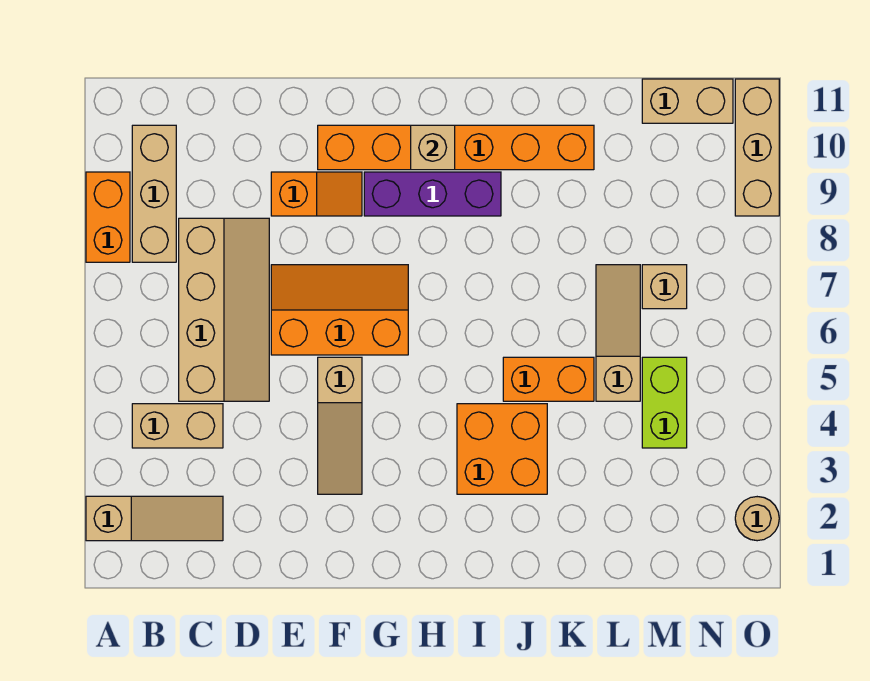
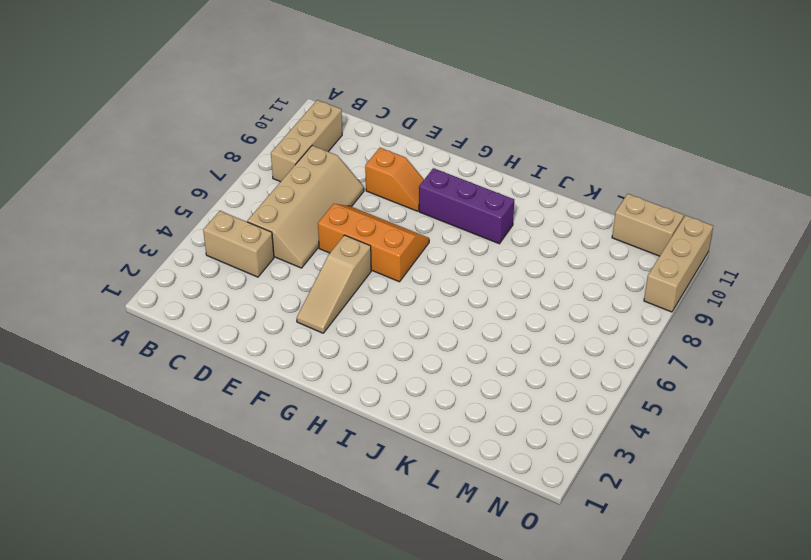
none -> tan slope A2:C2 level 1 top A
none -> orange brick A8:A9 level 1
none -> orange brick F10:K10 level 1

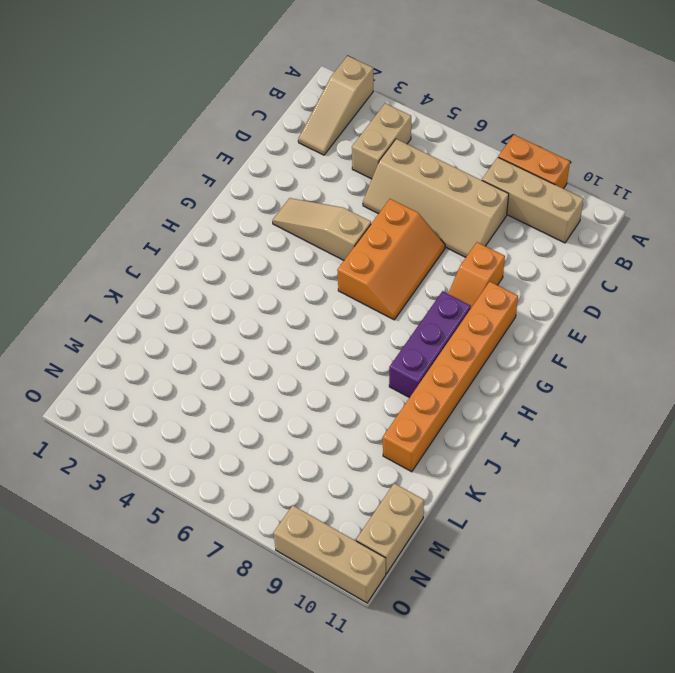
none -> orange brick I3:J4 level 1
none -> orange brick J5:K5 level 1
none -> tan slope L5:L7 level 1 top 5

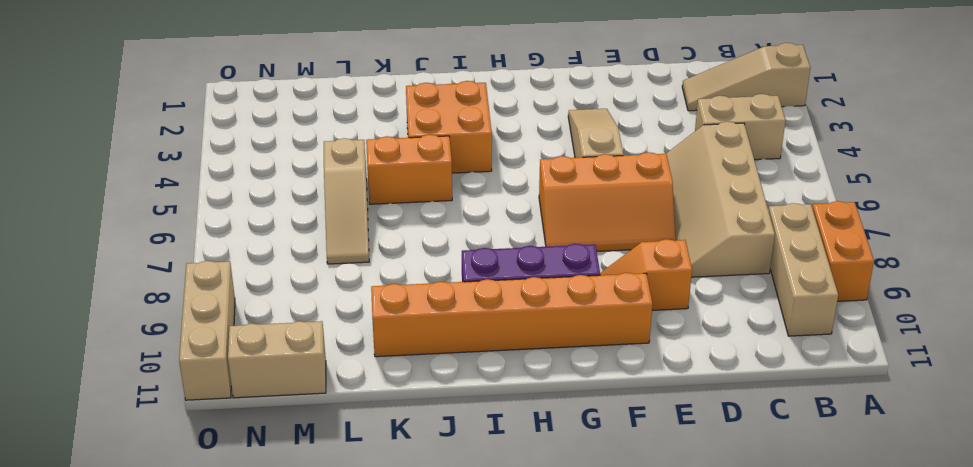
none -> lime brick M4:M5 level 1
none -> tan brick M7 level 1
none -> tan round brick O2 level 1

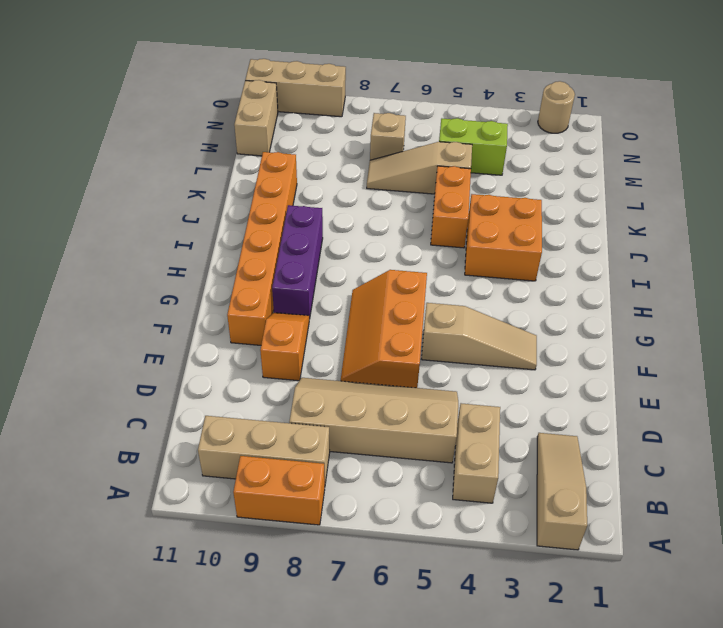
none -> tan brick H10 level 2

